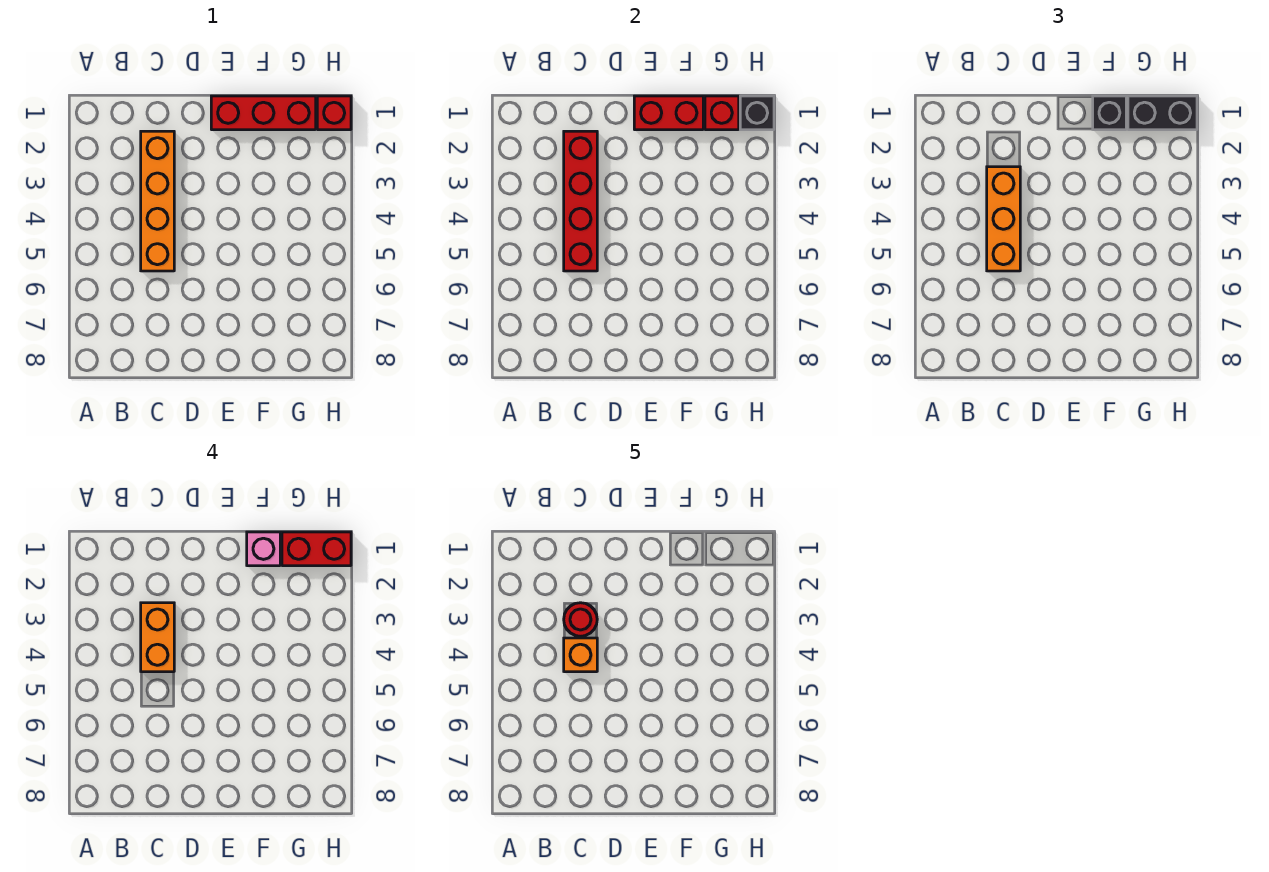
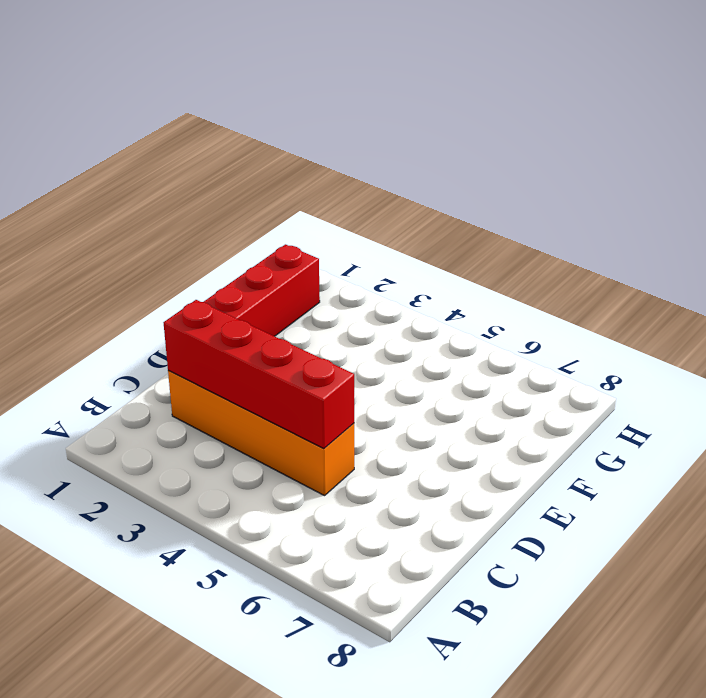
none -> red brick H1 level 1
none -> red brick E1:F1 level 2
none -> red brick G1 level 2

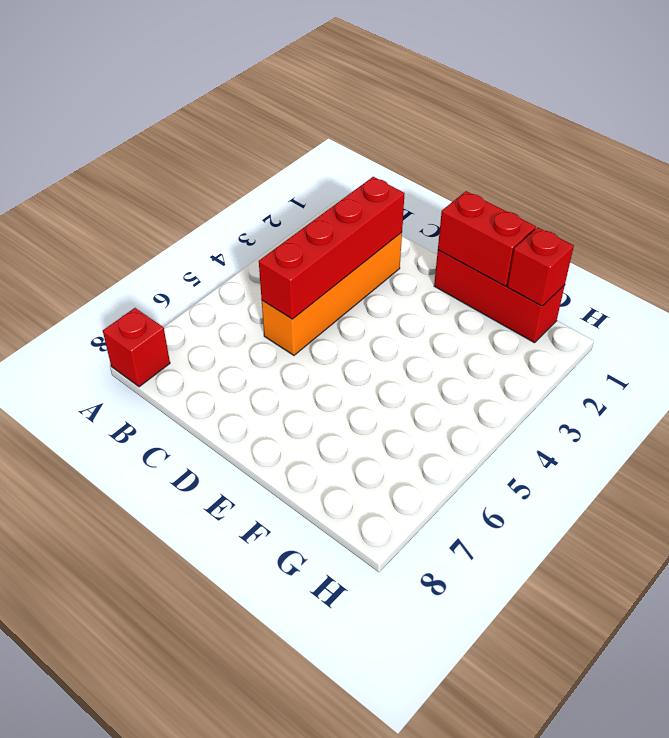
red brick A8 level 1 -> red brick H1 level 1
none -> black brick H1 level 2
none -> orange brick C3:C5 level 3
none -> black brick F1 level 3

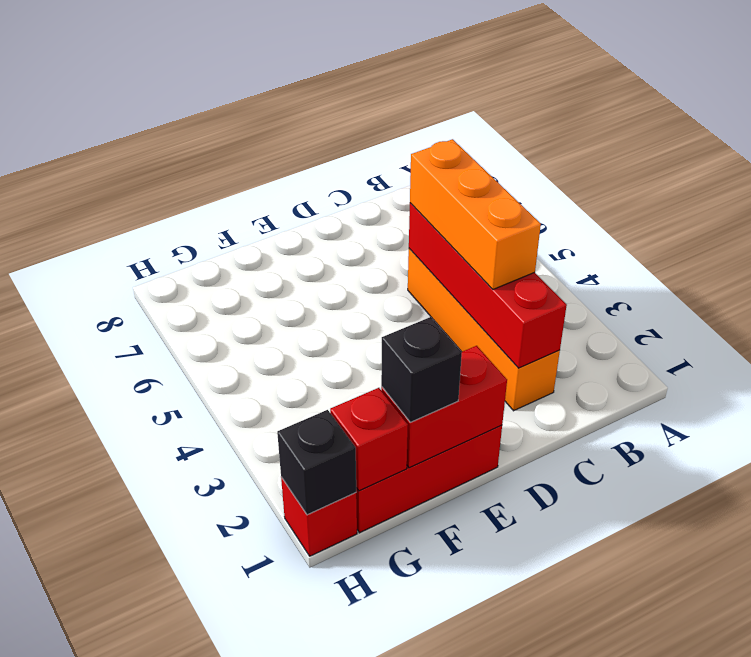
none -> black brick G1:H1 level 3
none -> orange brick C3:C4 level 4
none -> pink brick F1 level 4

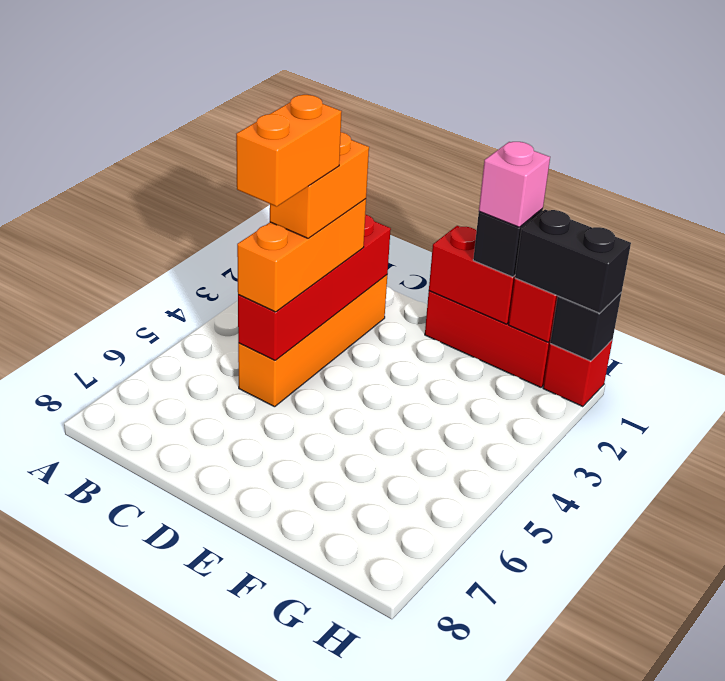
orange brick C4:C5 level 5 -> orange brick C4 level 5
none -> red brick G1:H1 level 4
none -> red round brick C3 level 5

